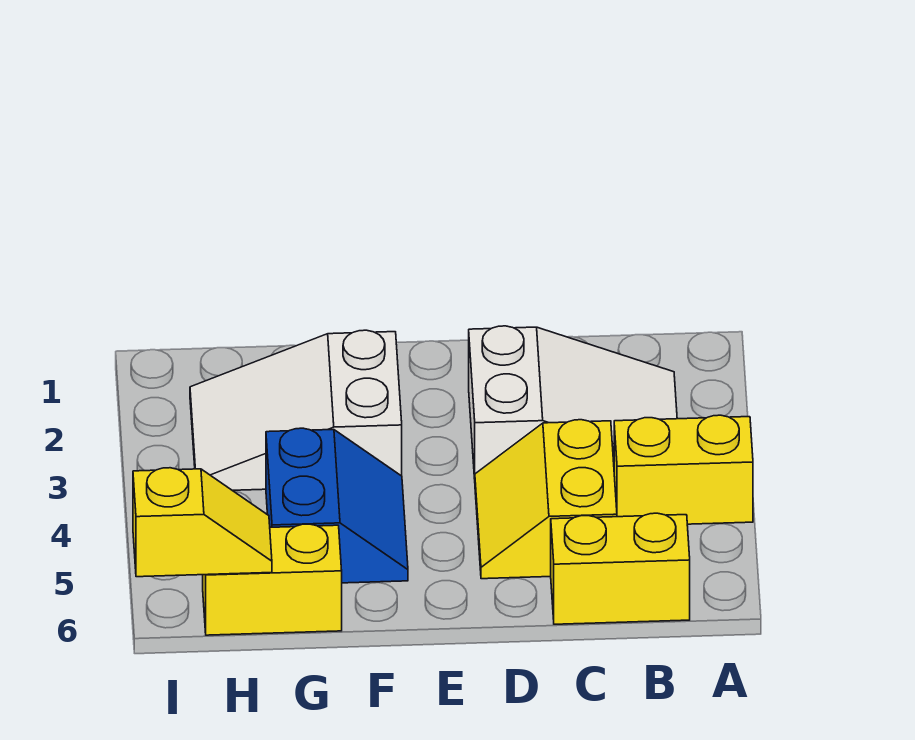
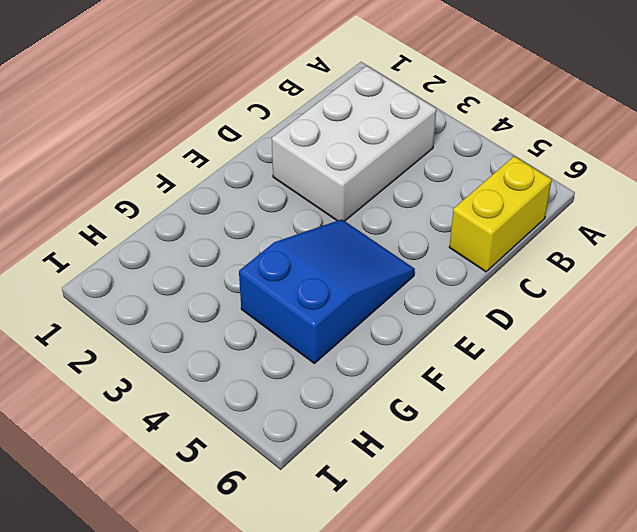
white brick B2:D3 level 1 -> white slope B2:D3 level 1 top D
blue slope E4:G5 level 1 top G -> blue slope F4:G5 level 1 top G
none -> yellow brick A4:B4 level 1
none -> yellow slope C4:D5 level 1 top C

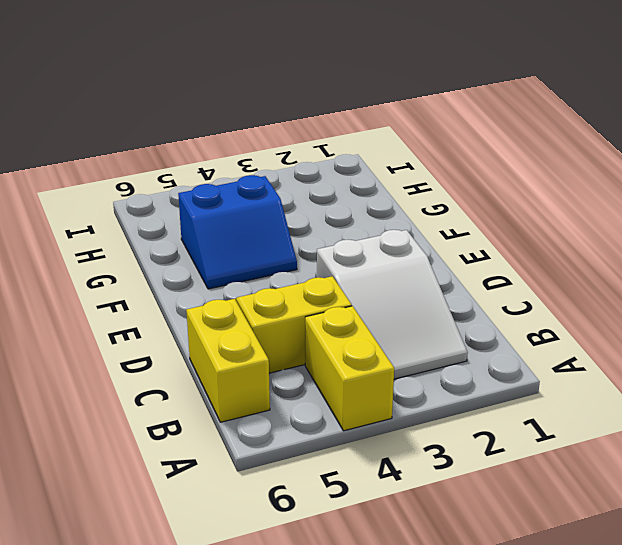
none -> white slope F2:H3 level 1 top F
none -> yellow brick G6:H6 level 1

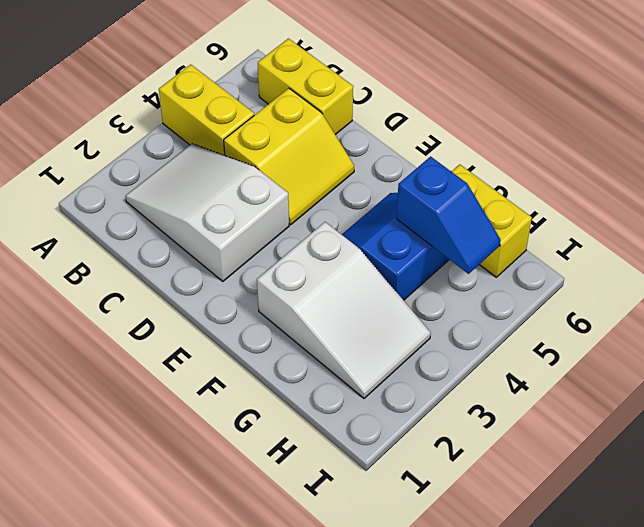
blue slope G5:H5 level 2 top G -> none
none -> yellow slope H6:I6 level 2 top I

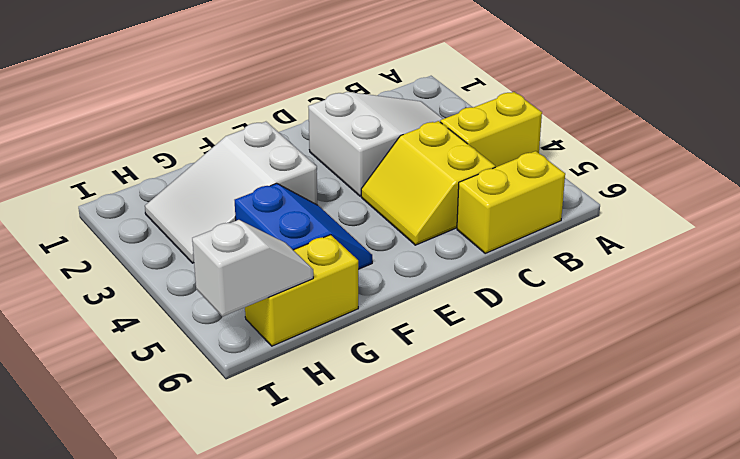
white slope H6:I6 level 2 top I -> yellow slope H6:I6 level 2 top I

